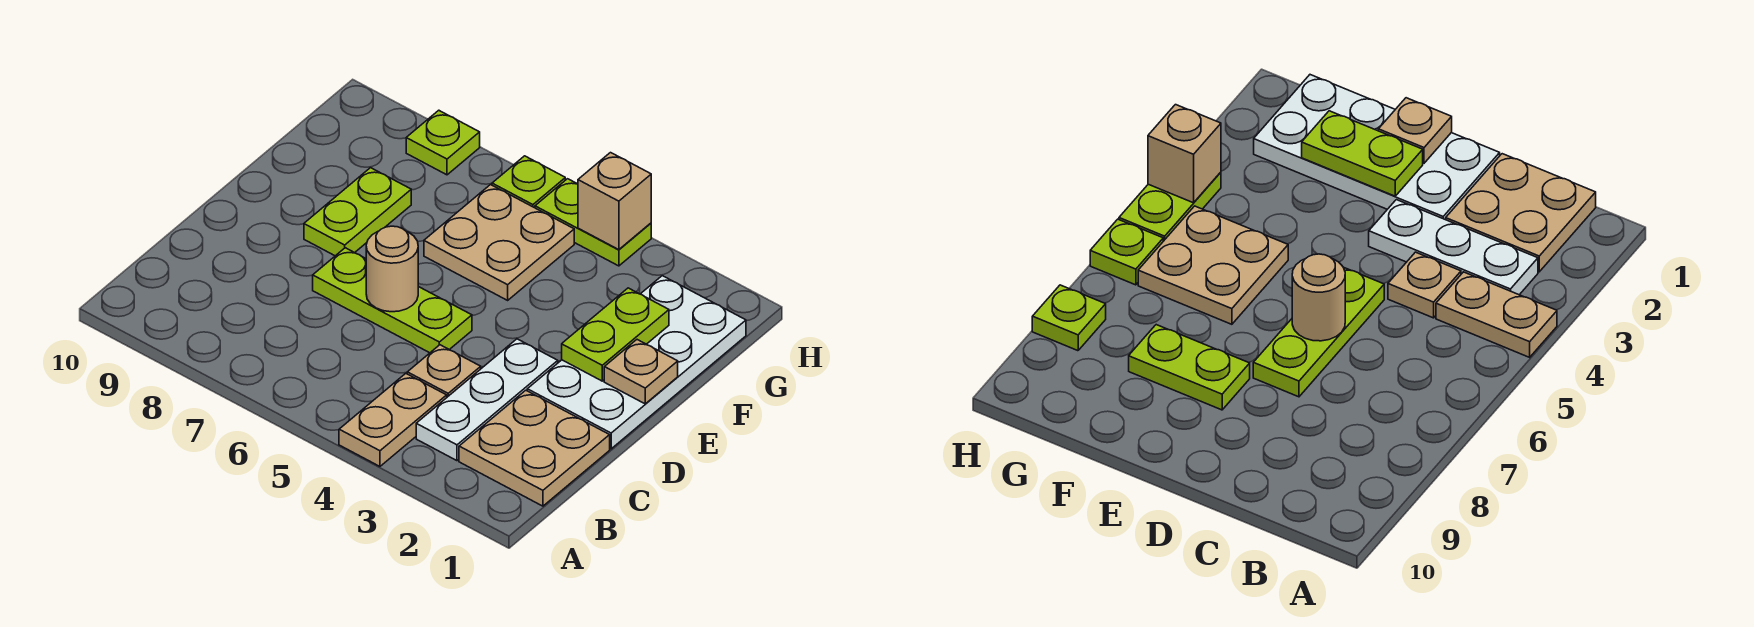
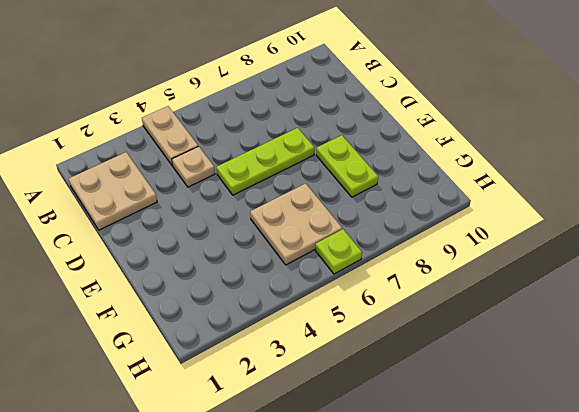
none -> white plate B3:D3 level 1
none -> white plate D1:G2 level 1
none -> lime plate H4:H5 level 1

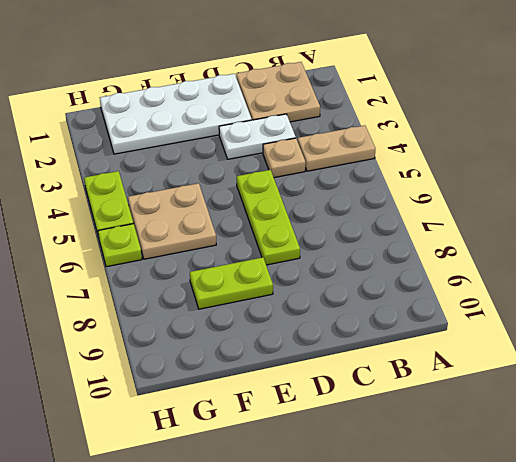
white plate C3:D3 level 1 -> white plate B3:D3 level 1
none -> lime plate H8 level 1
none -> tan round brick D6 level 2
none -> tan plate E1 level 2

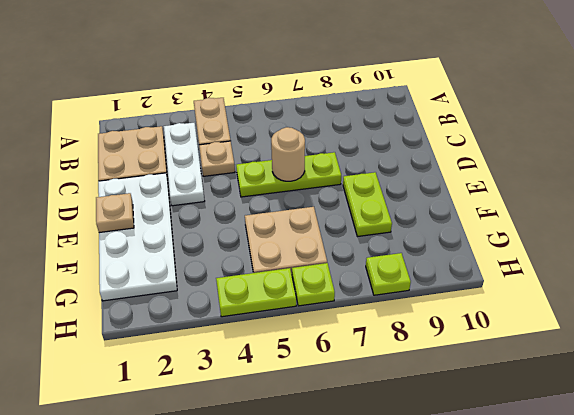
none -> lime plate E2:F2 level 2
none -> tan brick H4 level 2

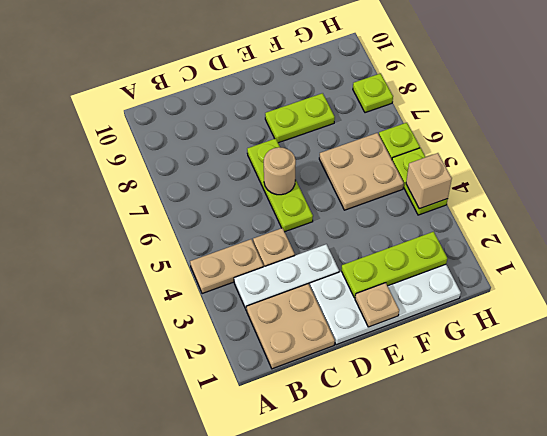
lime plate E2:G2 level 2 -> lime plate E2:F2 level 2

